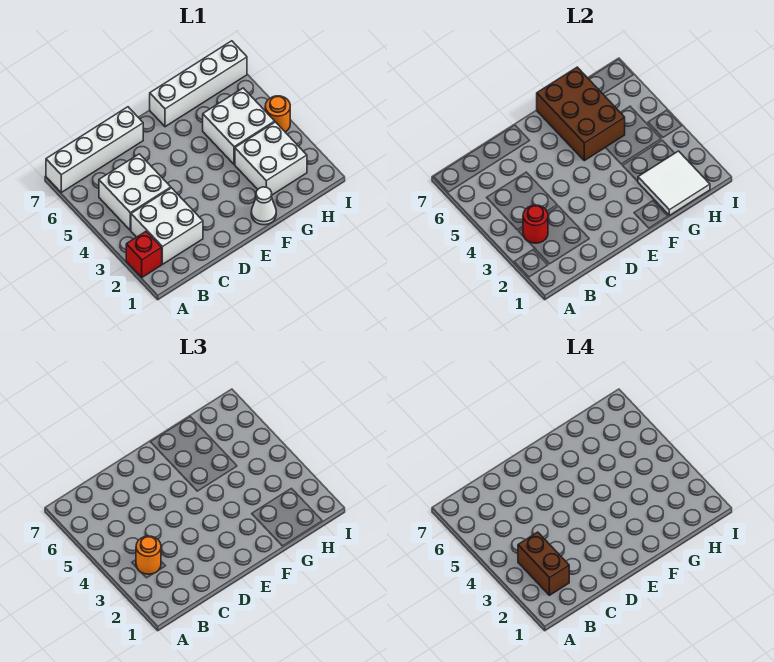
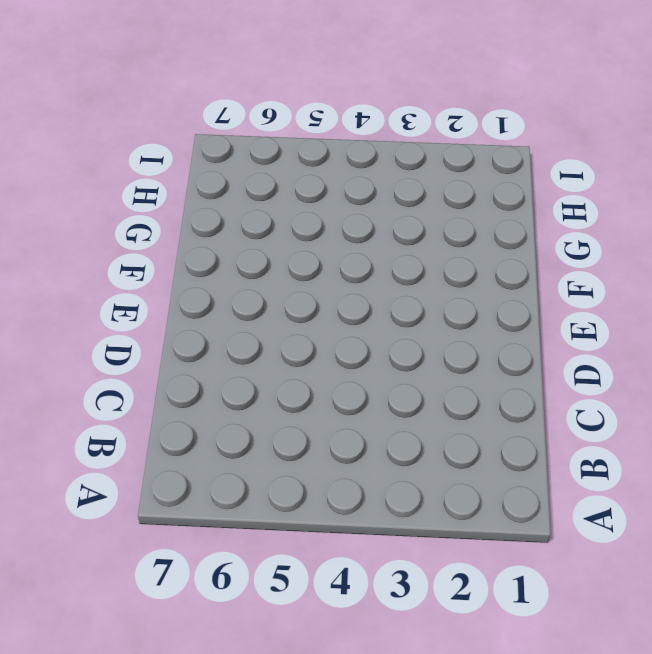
none -> red brick A2 level 1
none -> white brick A7:D7 level 1
none -> white brick B2:C3 level 1

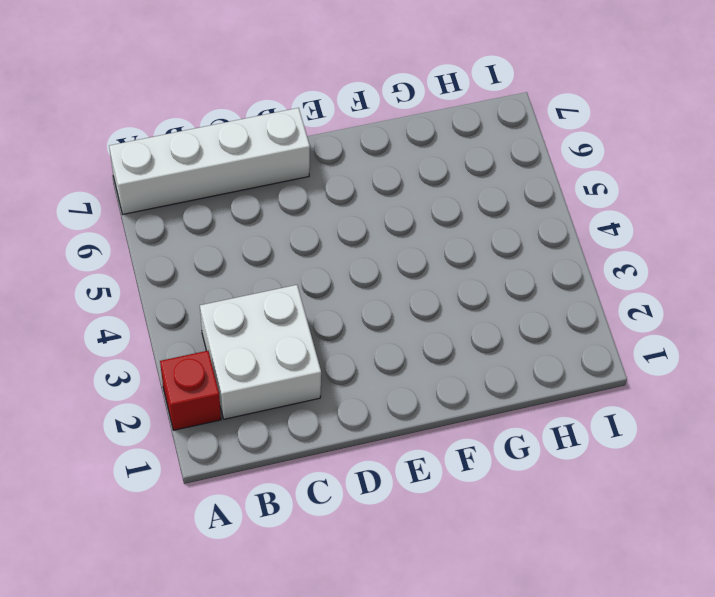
none -> white brick B4:C5 level 1
none -> white cone F1 level 1
none -> white brick F7:I7 level 1

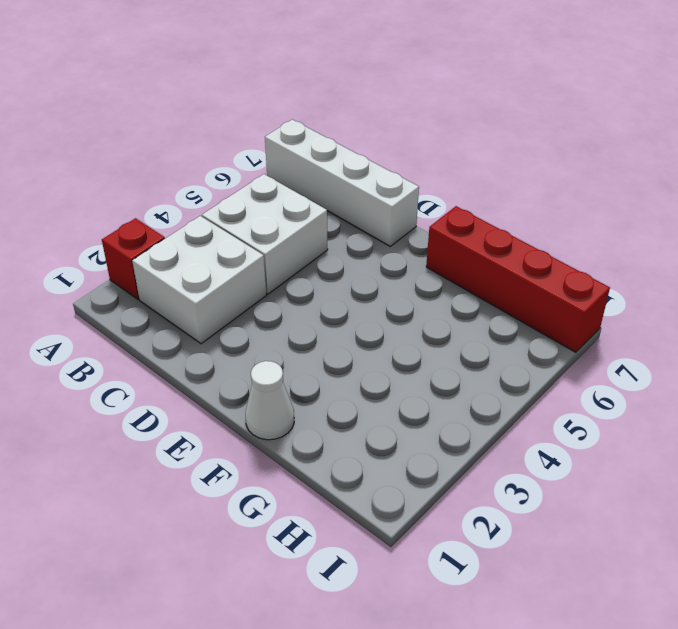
red brick F7:I7 level 1 -> white brick F7:I7 level 1
none -> white brick G2:H3 level 1
none -> white brick G4:H5 level 1
none -> orange round brick I4 level 1

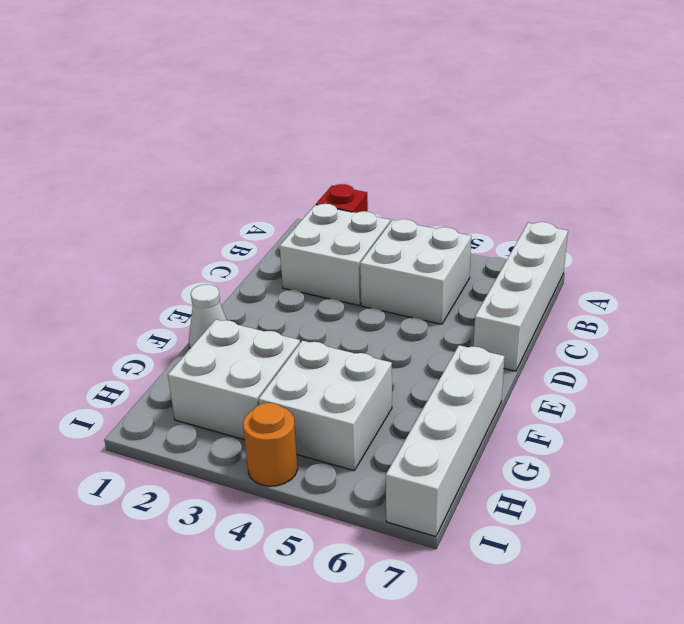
none -> red round brick B3 level 2
none -> brown brick F5:G7 level 2
none -> white tile G1:H2 level 2

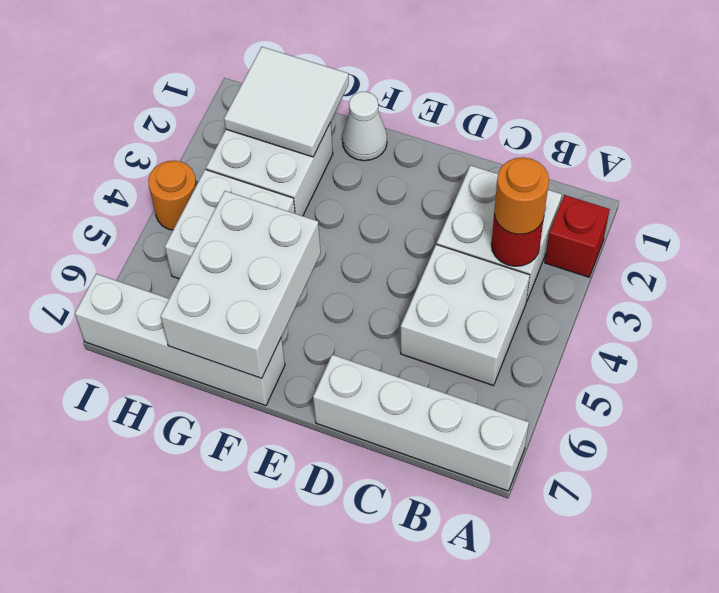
white brick F5:G7 level 2 -> brown brick F5:G7 level 2
none -> brown brick B2:B3 level 4

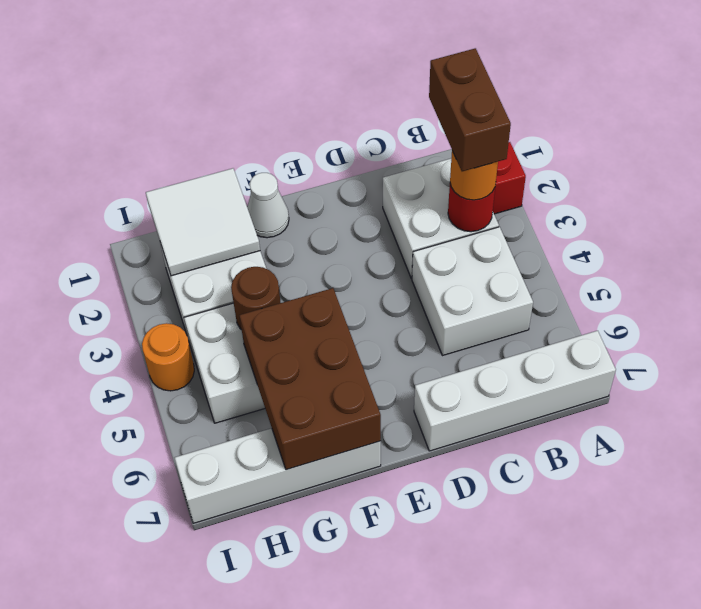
brown round brick G4 level 2 -> none

